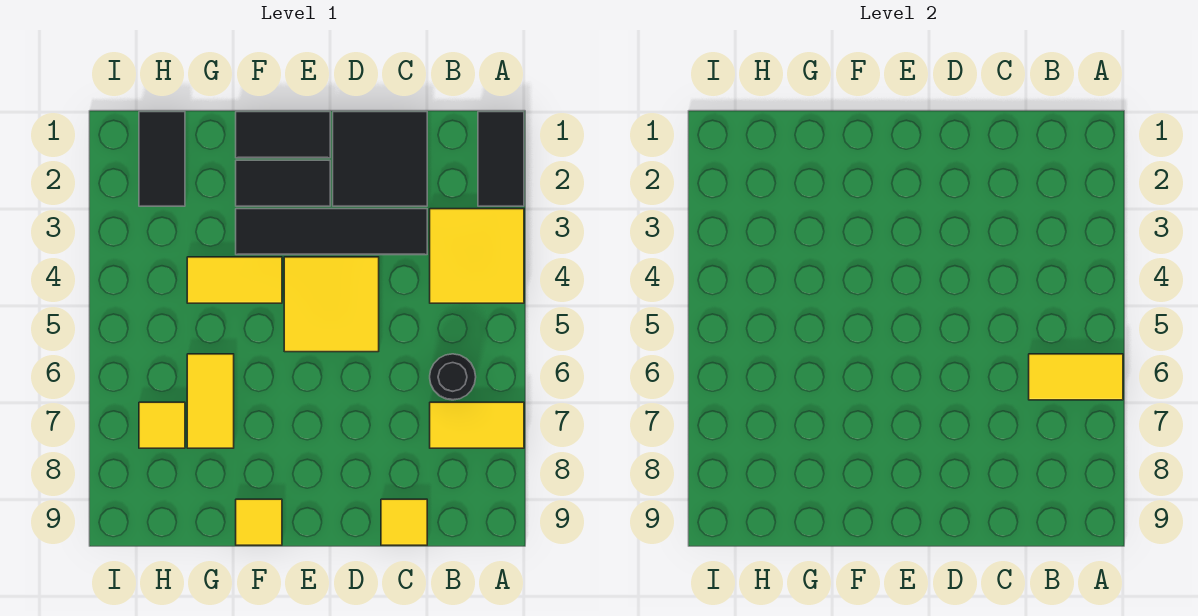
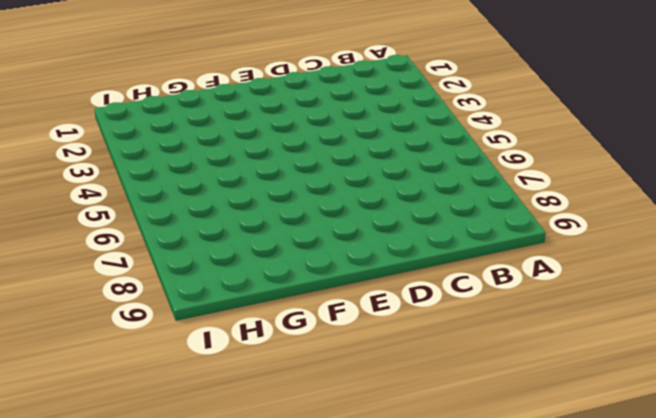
none -> black tile A1:A2 level 1
none -> yellow tile A3:B4 level 1
none -> yellow tile A7:B7 level 1

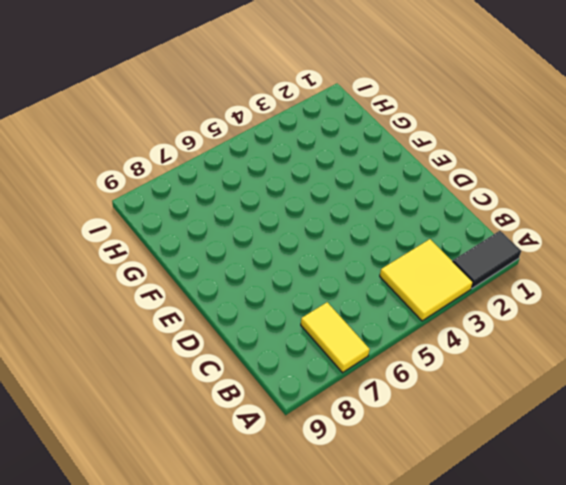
none -> black round brick B6 level 1
none -> black tile C1:D2 level 1
none -> black tile C3:F3 level 1

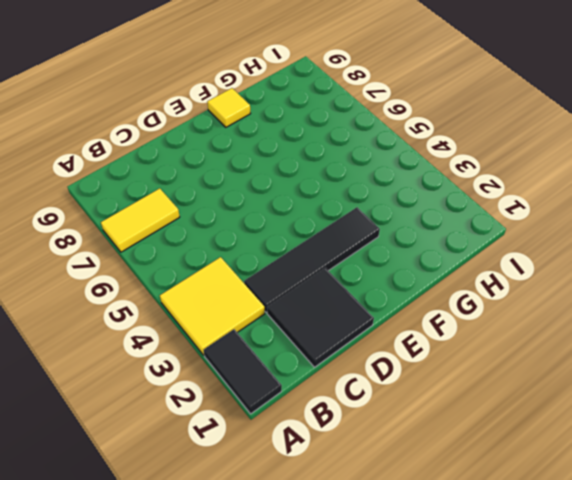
none -> black round brick B6 level 1
none -> yellow tile C9 level 1
none -> yellow tile D4:E5 level 1

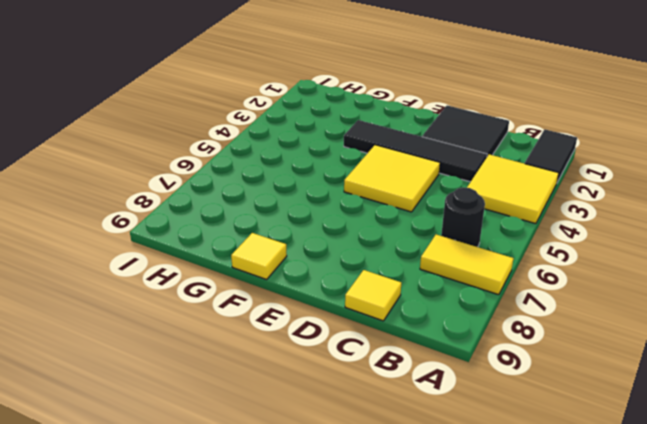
none -> black tile E1:F1 level 1
none -> black tile E2:F2 level 1
none -> yellow tile F4:G4 level 1

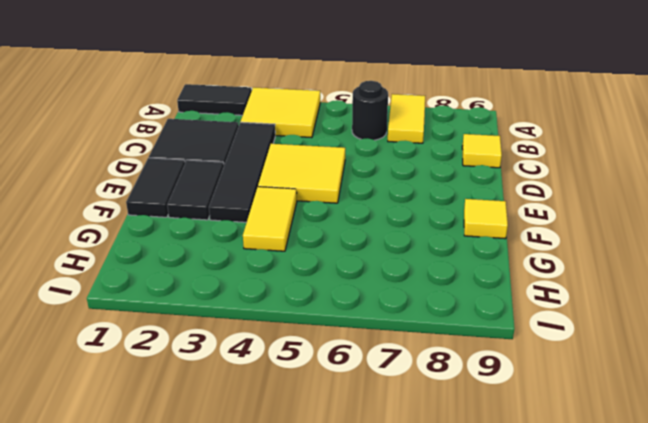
none -> yellow tile G6:G7 level 1
none -> black tile H1:H2 level 1
none -> yellow tile H7 level 1

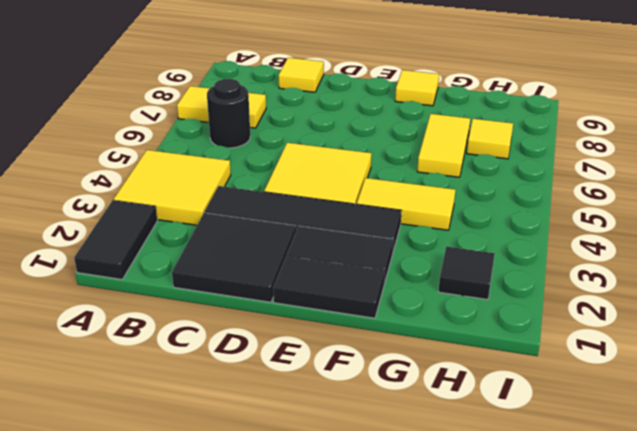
black tile H2 level 1 -> black tile H1:H2 level 1
none -> yellow tile A6:B6 level 2

